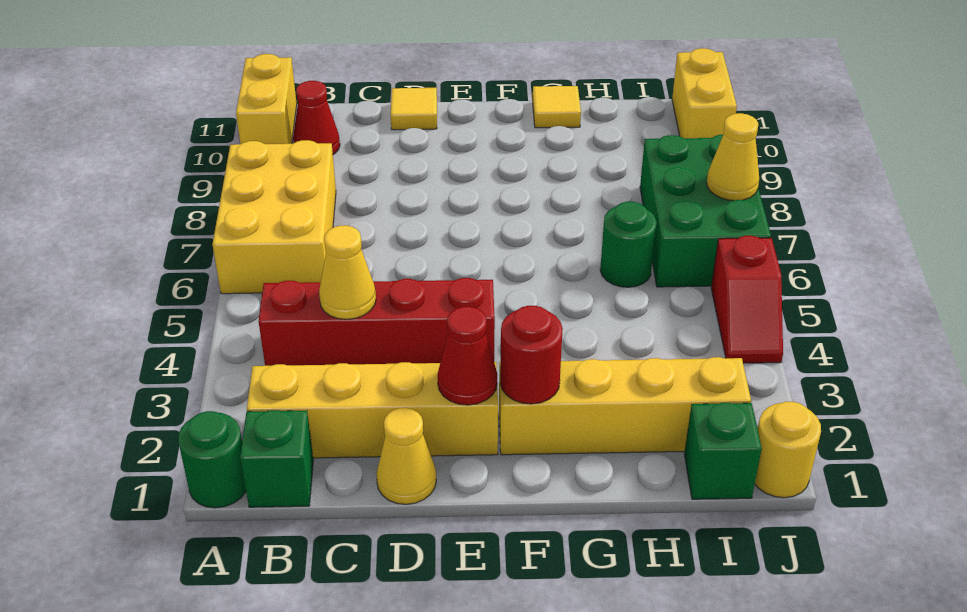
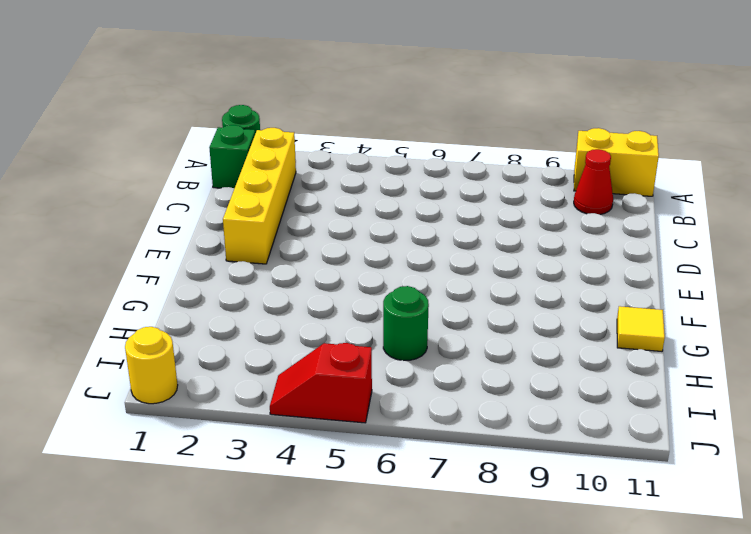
none -> yellow brick A6:B8 level 1
none -> red brick B4:E4 level 1
none -> yellow cone D1 level 1

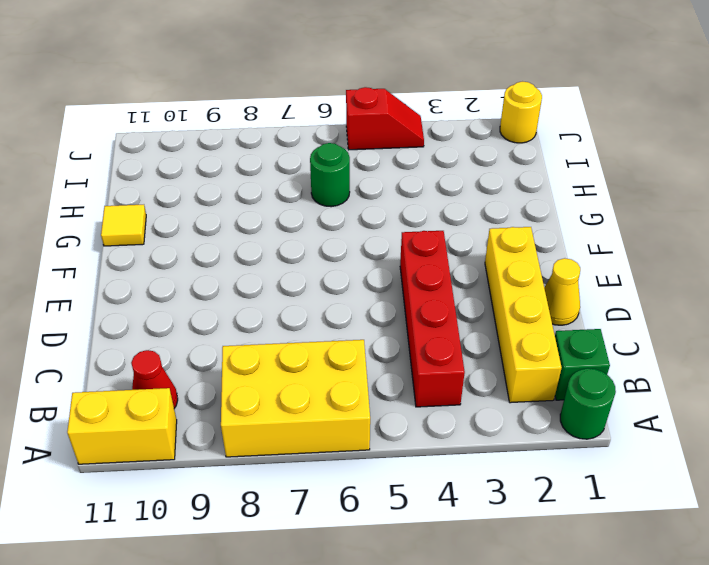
none -> yellow tile D11 level 1
none -> yellow brick F2:I2 level 1
none -> green brick I1 level 1

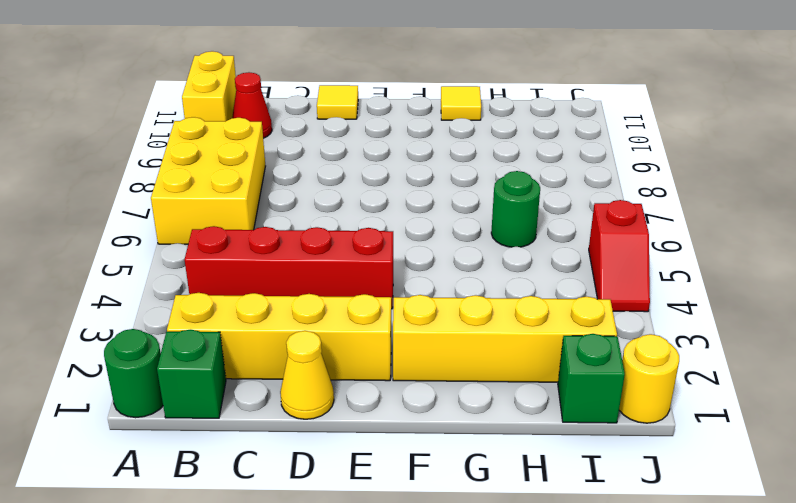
none -> green brick I6:J8 level 1
none -> yellow brick J10:J11 level 1
none -> yellow cone C4 level 2

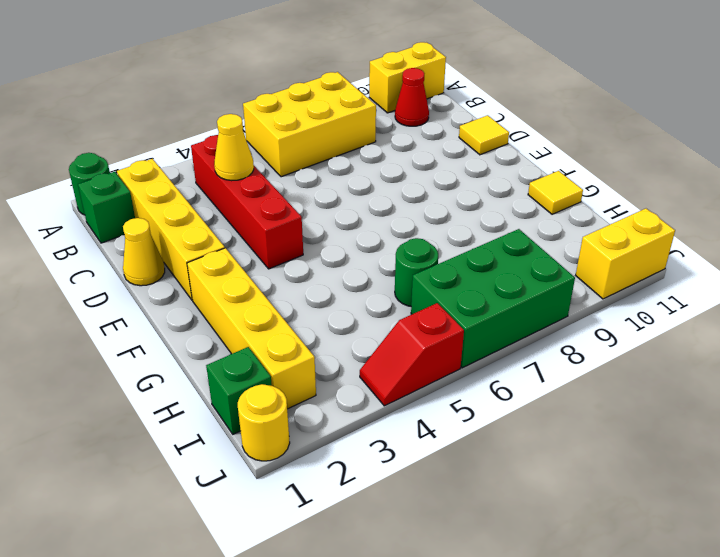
none -> red cone E2 level 2
none -> red round brick F2 level 2
none -> yellow cone J7 level 2

